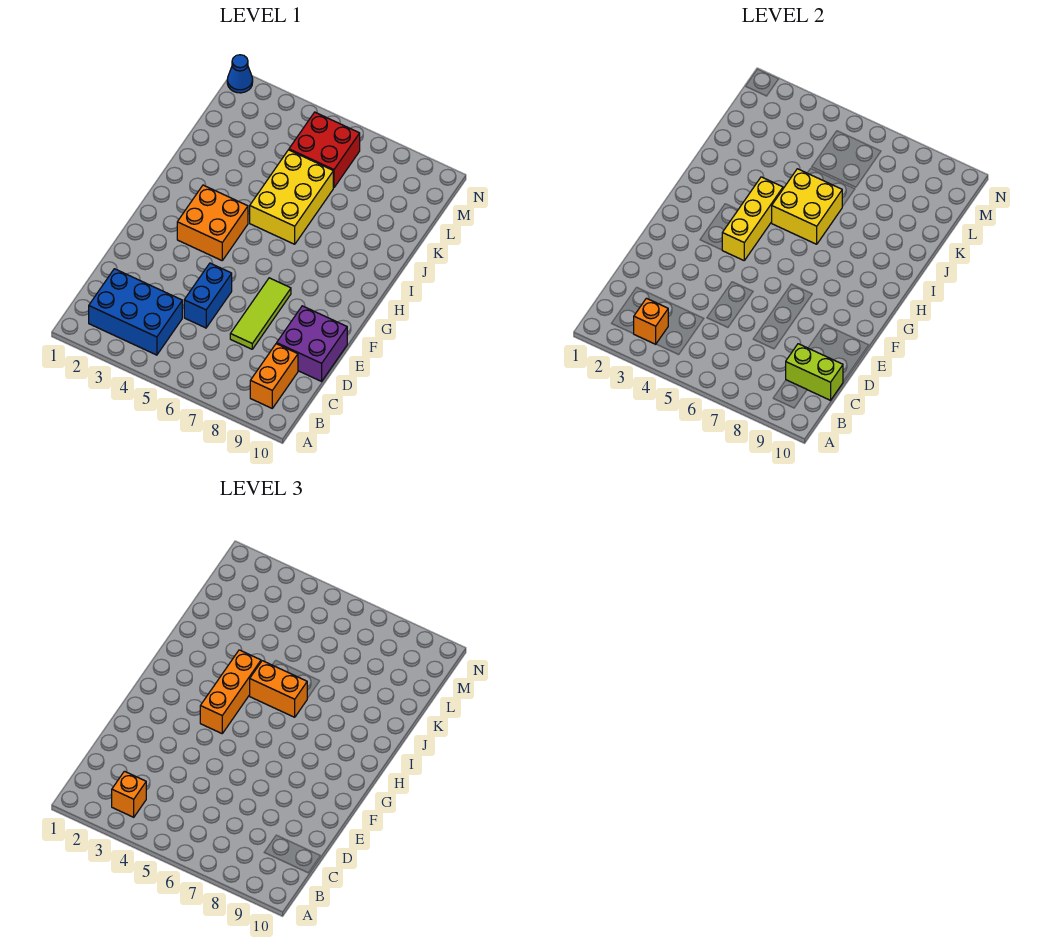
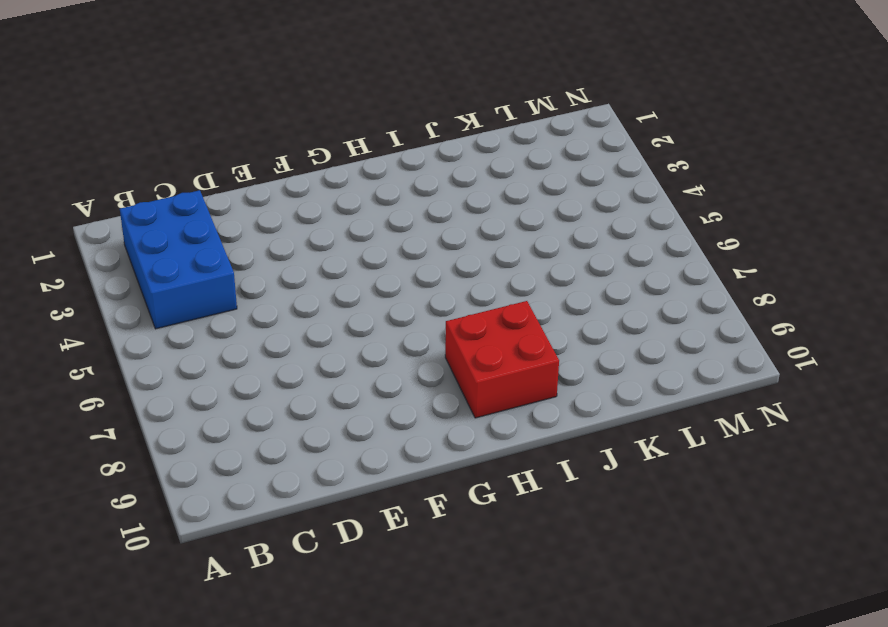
red brick H8:I9 level 1 -> red brick L5:M6 level 1
none -> orange brick B9:C9 level 1
none -> blue brick D5:E5 level 1
none -> lime tile D7:F7 level 1

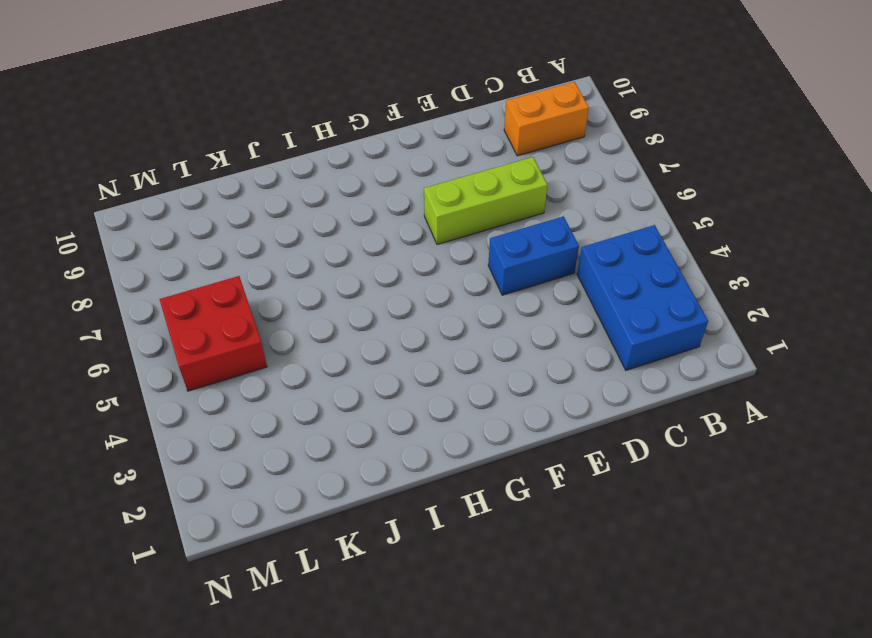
lime brick D7:F7 level 1 -> lime tile D7:F7 level 1
none -> purple brick D9:E10 level 1
none -> orange brick G3:H4 level 1
none -> yellow brick I5:K6 level 1

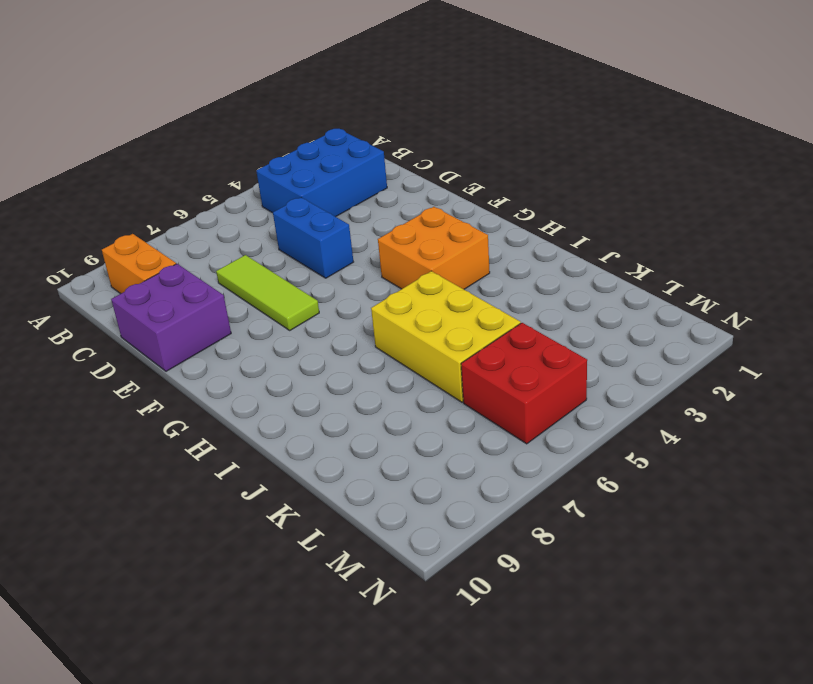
none -> blue cone N1 level 1
none -> orange brick B3 level 2
none -> lime brick C9:C10 level 2

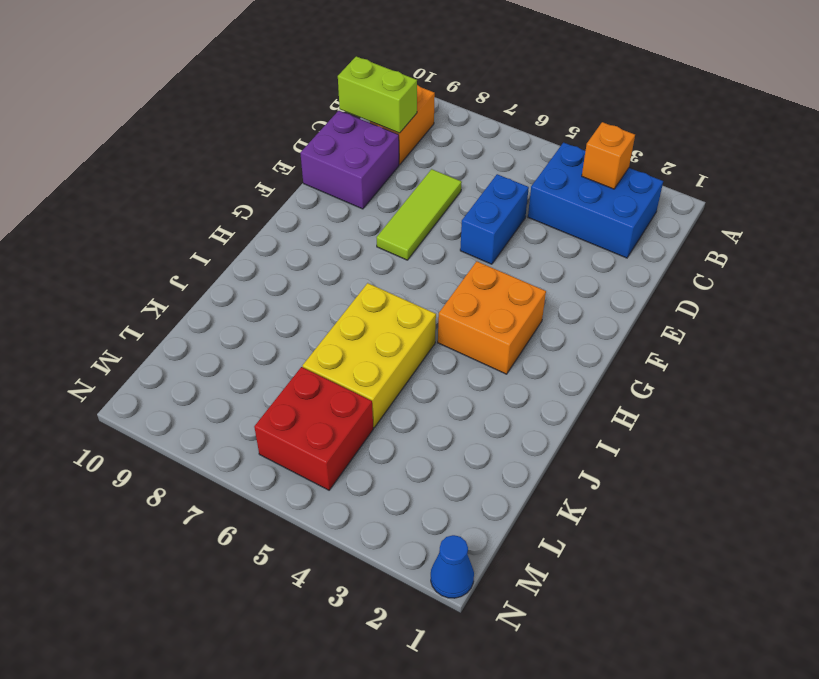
none -> yellow brick G4:I4 level 2
none -> yellow brick I5:J6 level 2
none -> orange brick B3 level 3

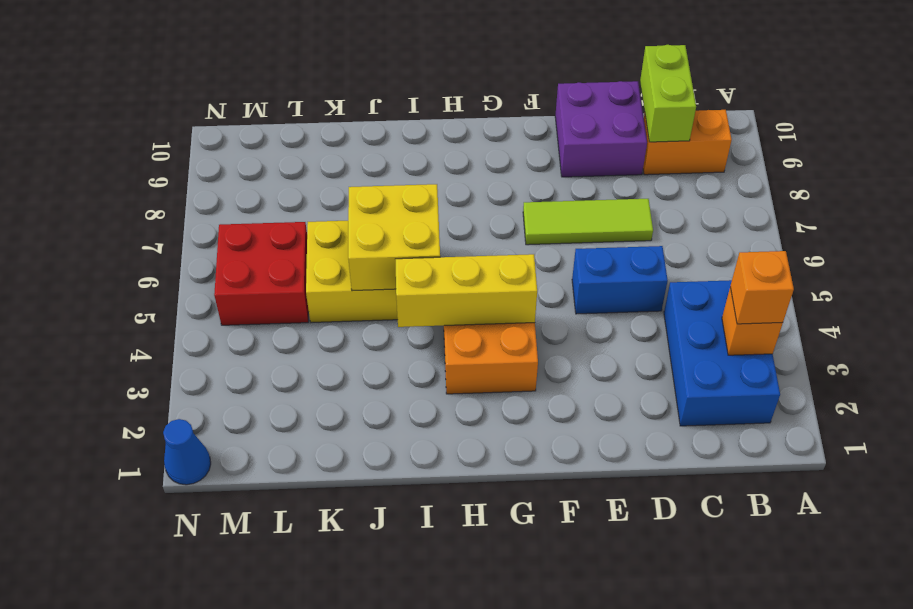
none -> orange brick G4:I4 level 3
none -> orange brick I5:I6 level 3

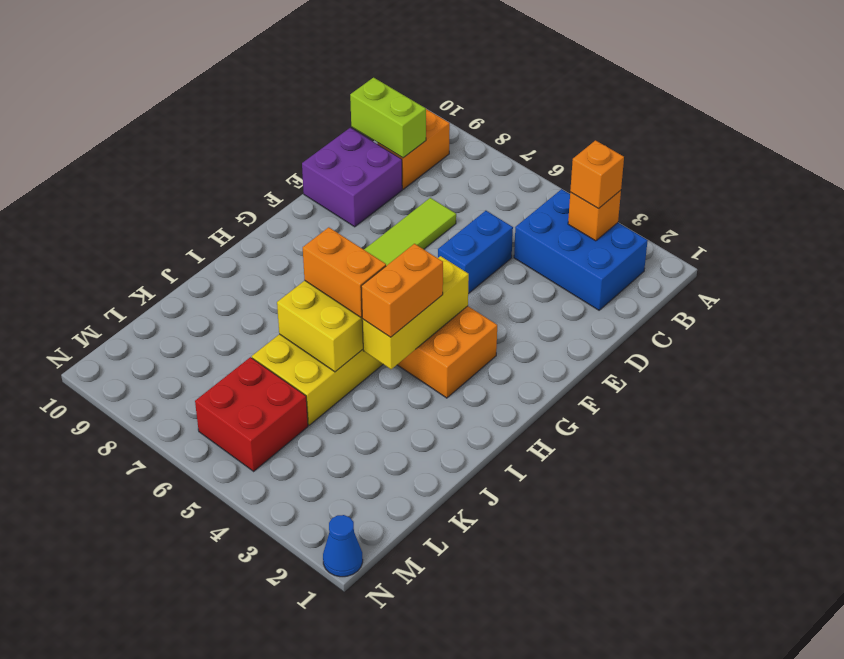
orange brick H4:I4 level 3 -> orange brick G4:I4 level 3

